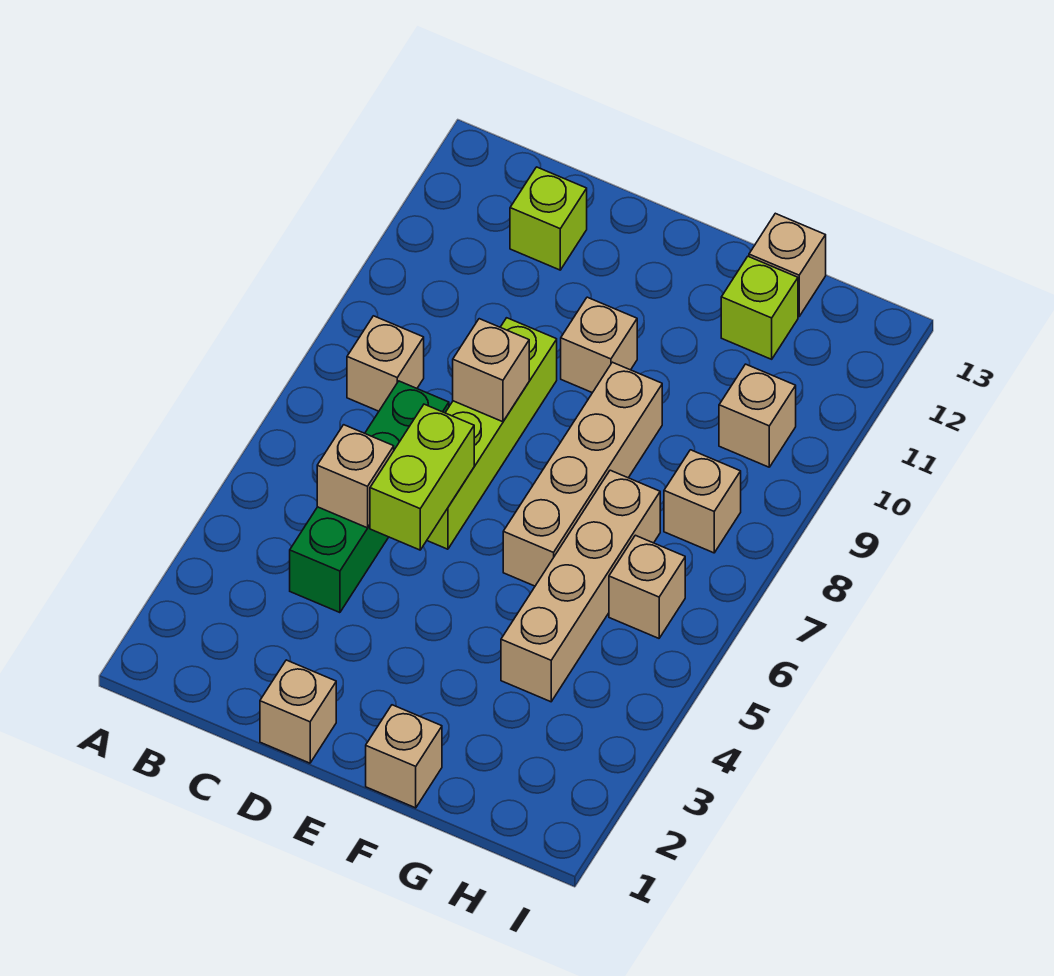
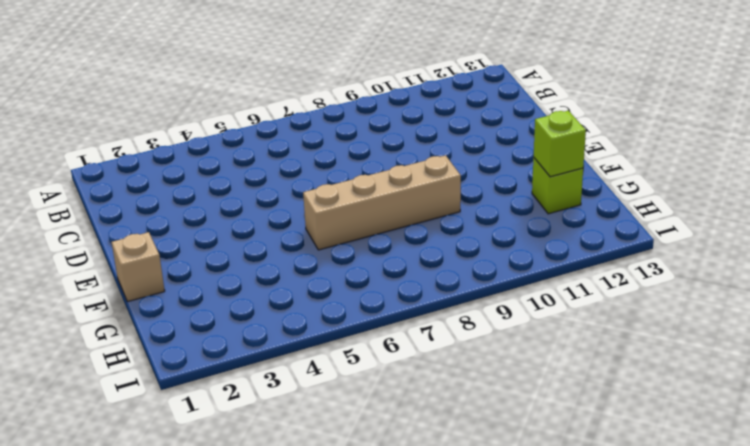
lime brick G12 level 2 -> lime brick C12 level 1
none -> tan brick B8 level 1
none -> green brick C4:C7 level 1
none -> tan brick D1 level 1

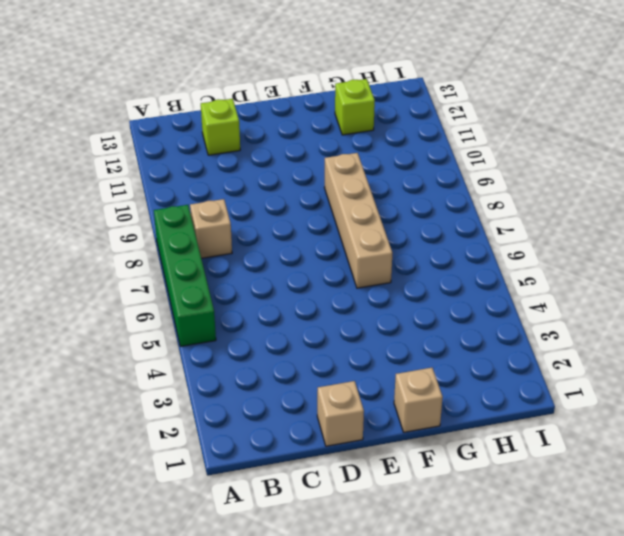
green brick A5:A8 level 1 -> green brick C4:C7 level 1
none -> lime brick D6:D9 level 1
none -> tan brick E10 level 1
none -> tan brick G4:G7 level 1

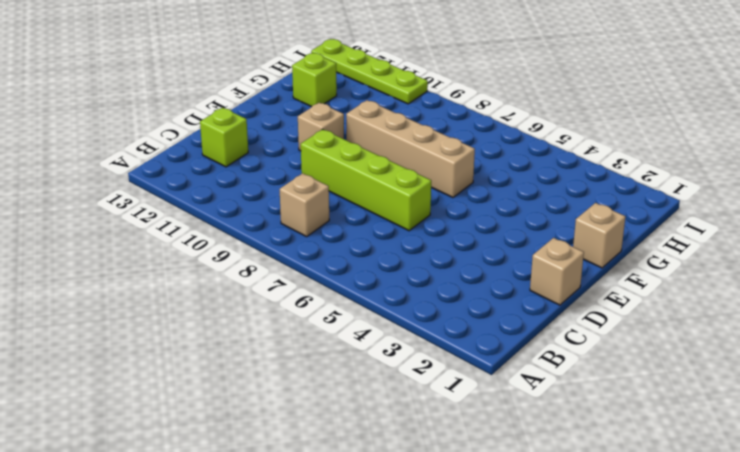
lime plate I10:I13 level 1 -> none
none -> green brick C4:C7 level 1
none -> tan brick G4:G7 level 1
none -> tan brick G13 level 1

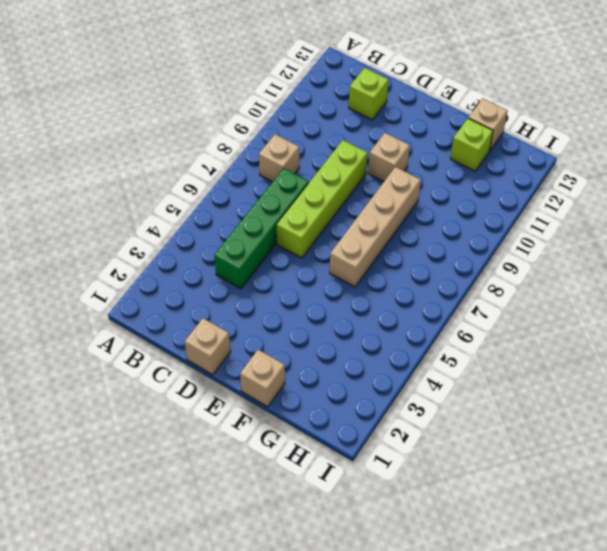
none -> tan brick G4:G7 level 1
none -> tan brick H6 level 1
none -> tan brick H8 level 1

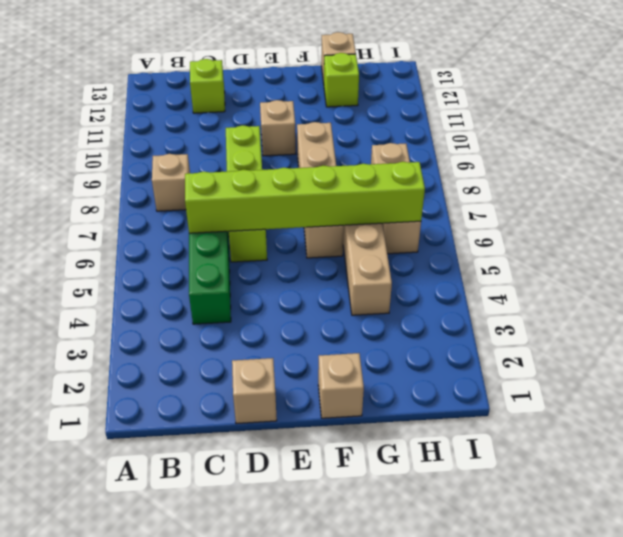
lime brick C6:H6 level 2 -> lime brick D5:D6 level 2
none -> tan brick H10 level 1
none -> tan brick C5 level 2
none -> tan brick D8 level 2

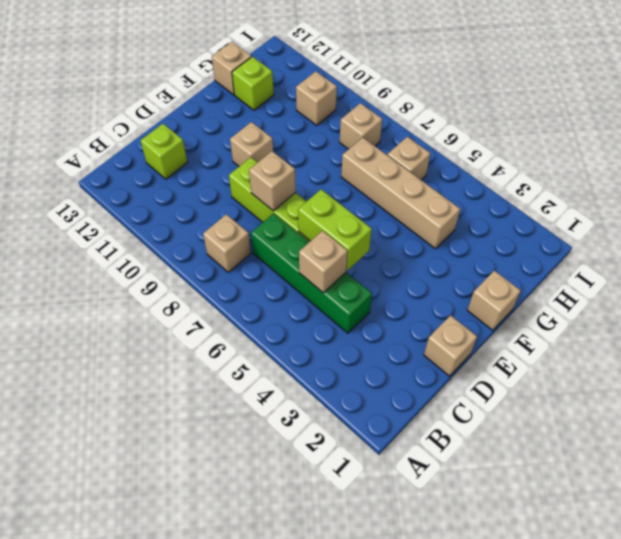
none -> tan brick F6:F9 level 1

